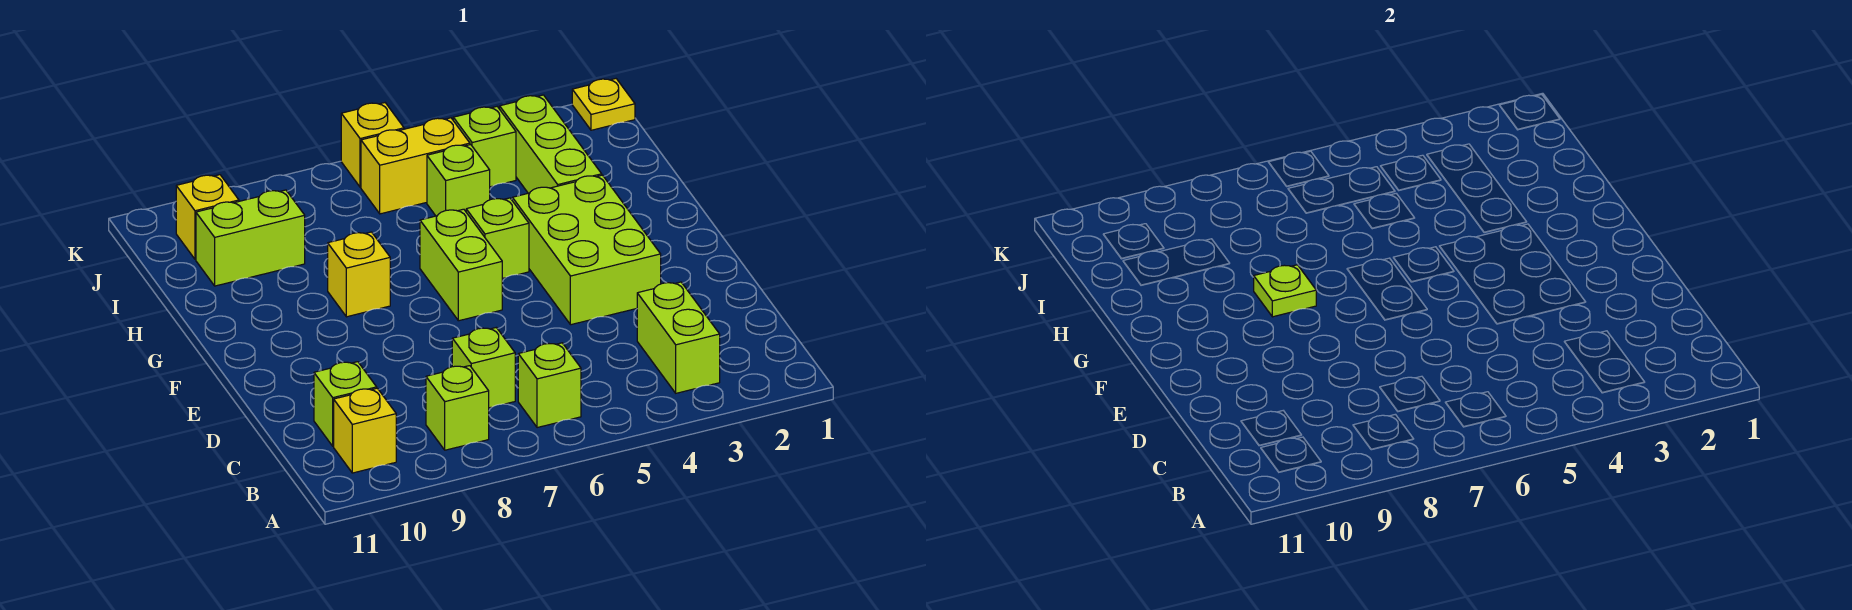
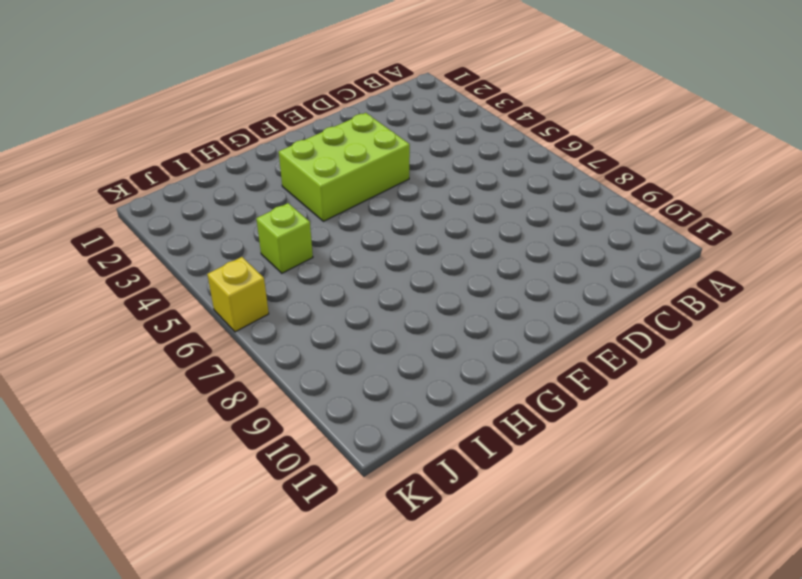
none -> lime brick B3:C3 level 1
none -> lime brick B6 level 1
none -> lime brick B8 level 1

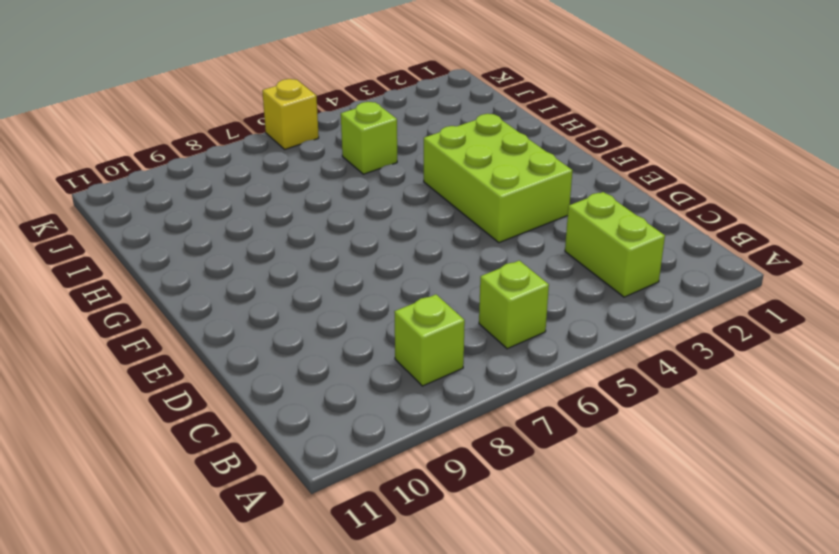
none -> yellow brick B10 level 1
none -> lime brick C7 level 1
none -> lime brick C10 level 1

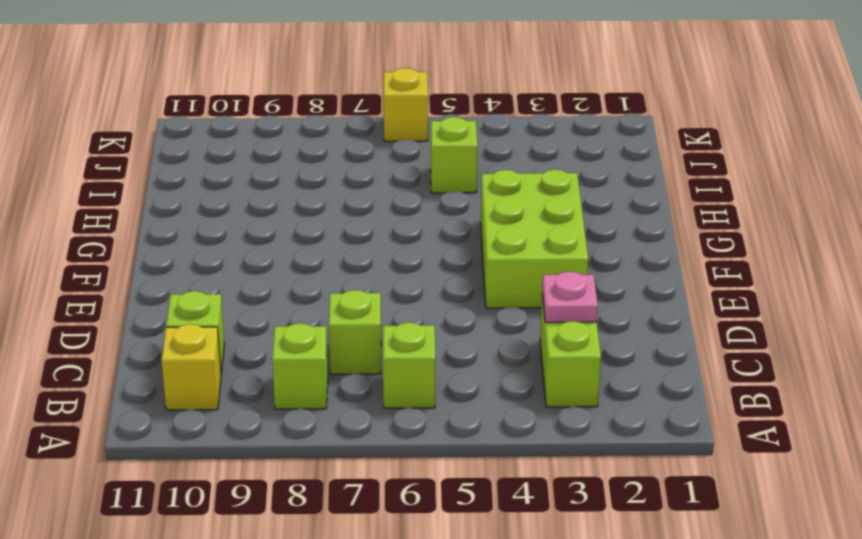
pink plate C3 level 2 -> none
none -> lime brick F6:G6 level 1
none -> lime brick G5 level 1
none -> yellow brick G8 level 1

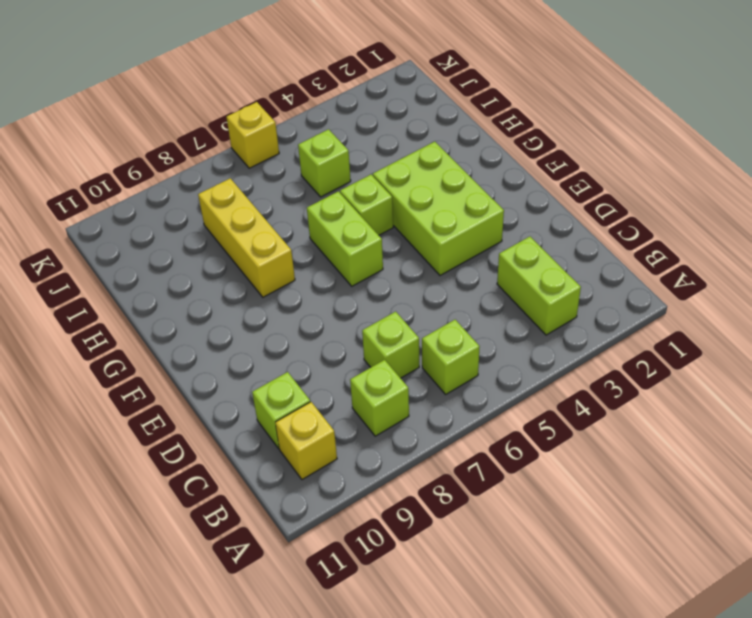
yellow brick G8:I8 level 1 -> yellow brick G8 level 1
none -> lime brick H3:J3 level 1
none -> lime brick I9:I10 level 1
none -> lime brick J4 level 1

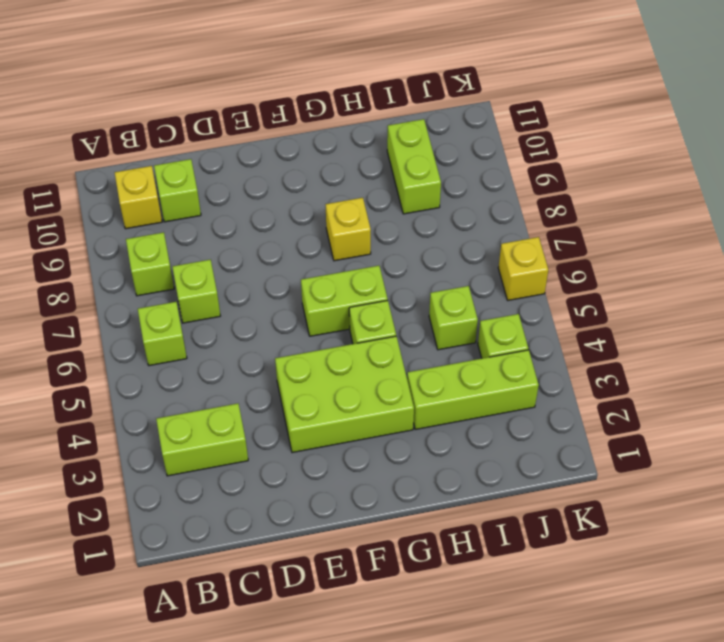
none -> yellow brick J5:J6 level 1
none -> yellow brick J10 level 1
none -> yellow plate K1 level 1

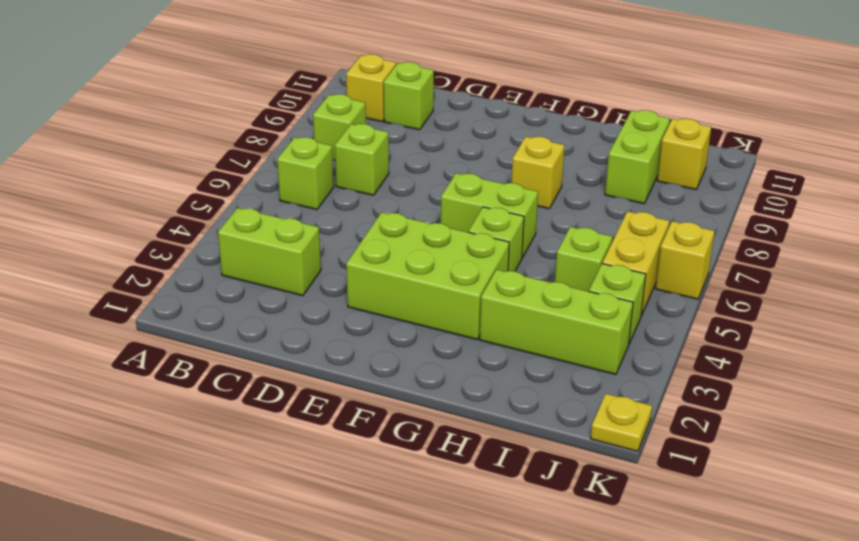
none -> lime plate G8 level 2

